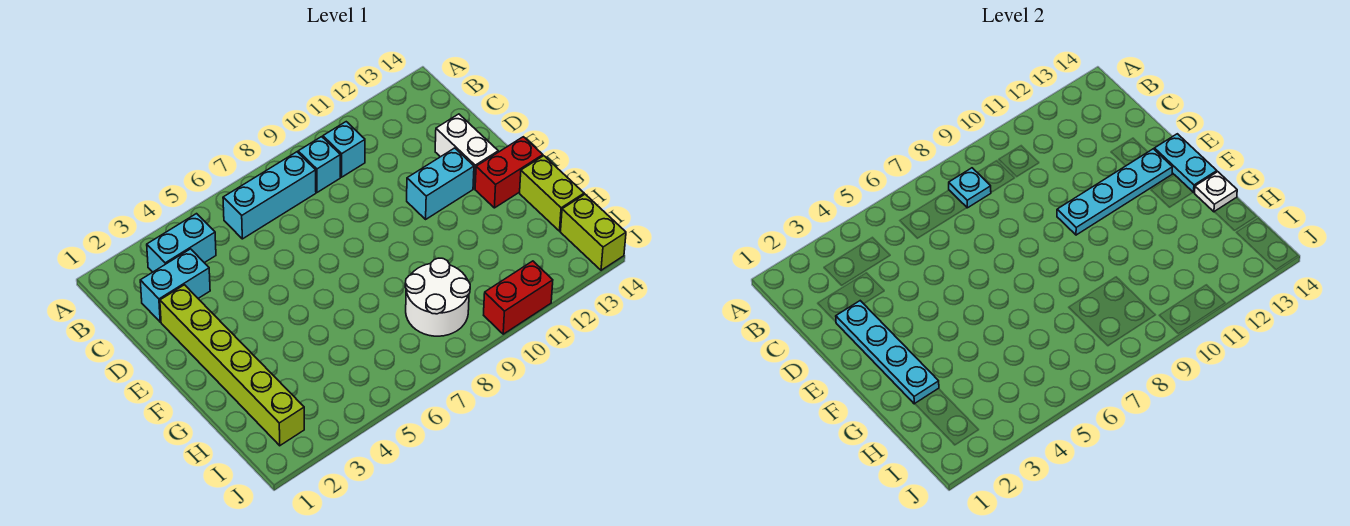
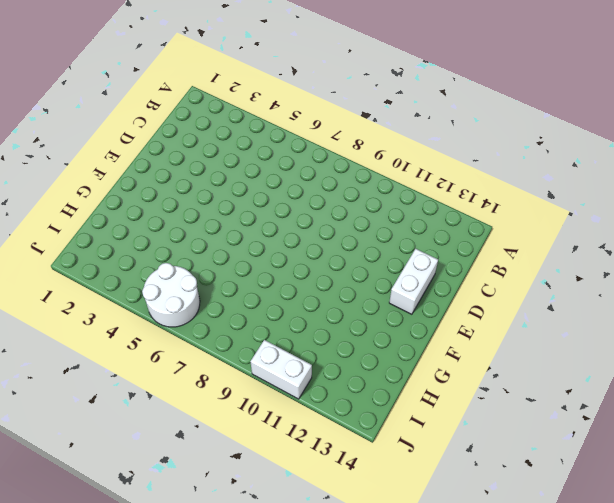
white round brick I5:J6 level 1 -> white round brick H8:I9 level 1
white brick J10:J11 level 1 -> red brick J10:J11 level 1
none -> cyan brick B3:B4 level 1
none -> cyan brick B6:B8 level 1
none -> cyan brick B9 level 1

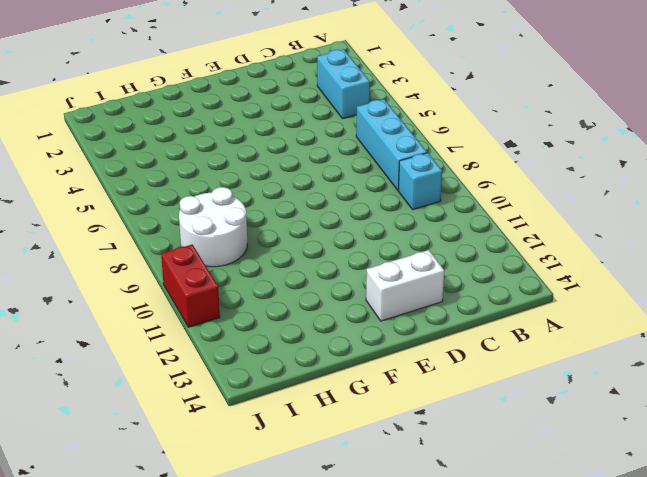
none -> cyan brick B10 level 1
none -> cyan brick C2:C3 level 1
none -> lime brick D2:I2 level 1

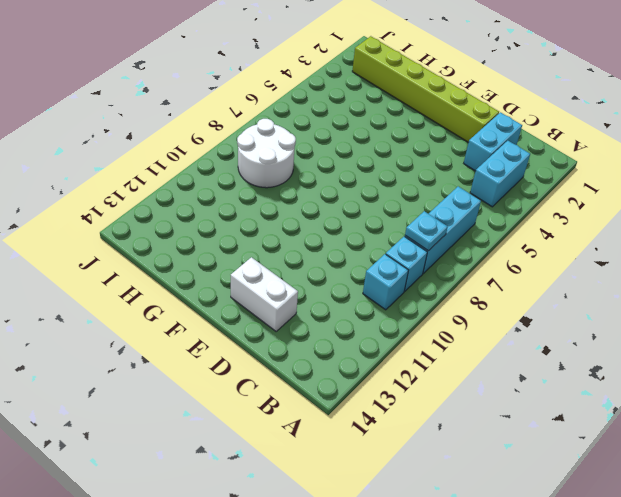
none -> cyan brick E11:E12 level 1
none -> red brick F13:F14 level 1
none -> lime brick G14:H14 level 1

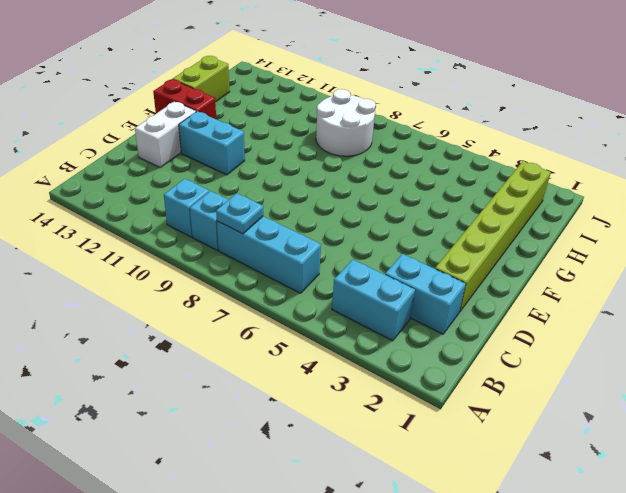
none -> lime brick I14:J14 level 1
none -> red brick J10:J11 level 1
none -> cyan plate D2:G2 level 2

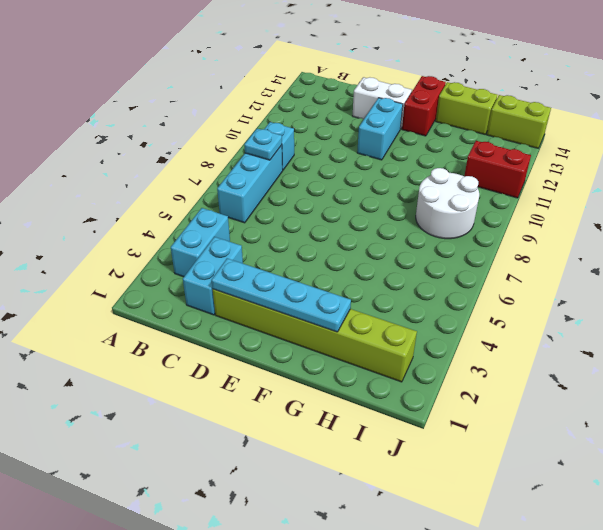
red brick I11:J11 level 1 -> red brick J10:J11 level 1
none -> cyan brick B10 level 1
none -> cyan plate E10:E13 level 2
none -> cyan plate E14:F14 level 2

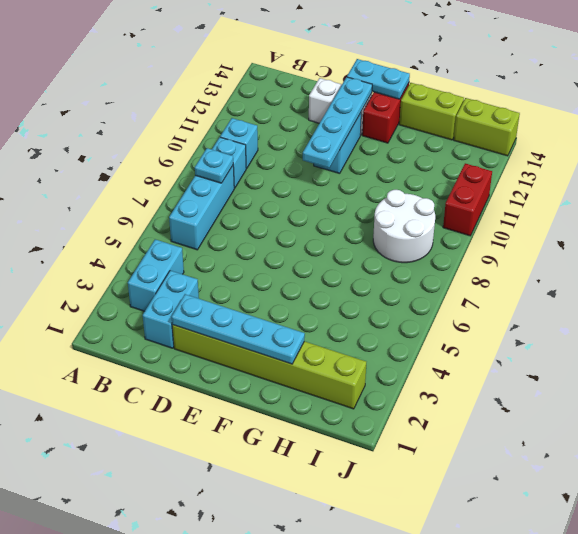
none -> white plate G14 level 2

